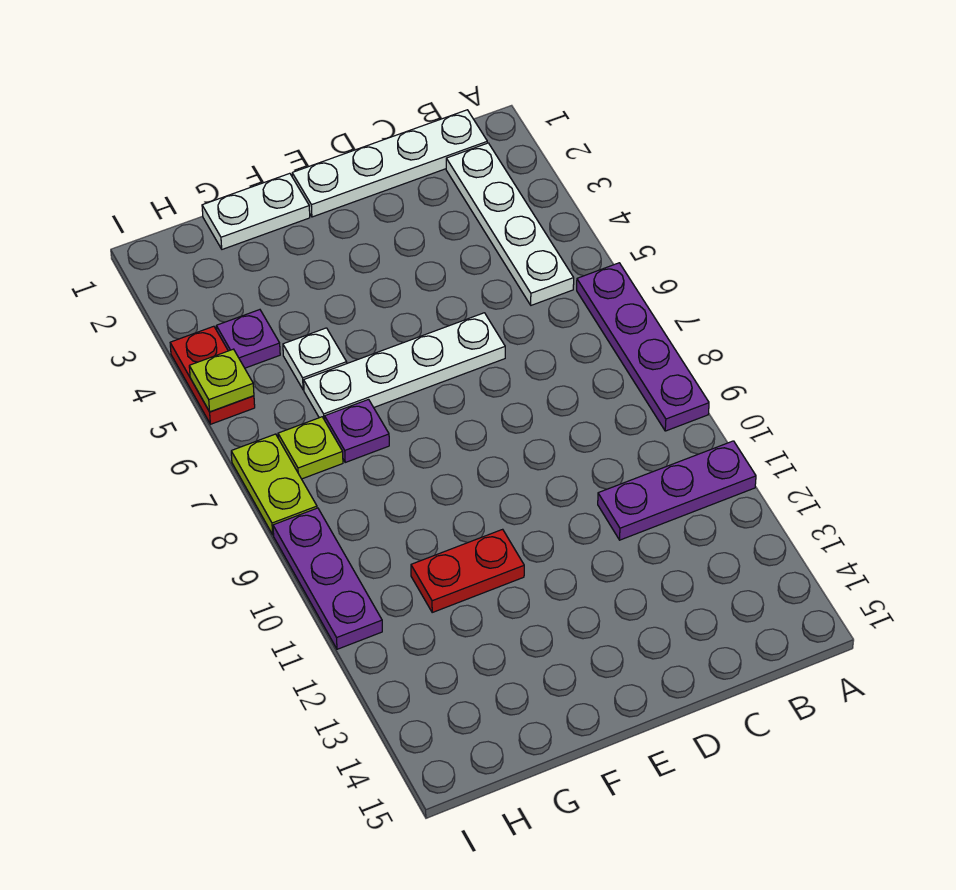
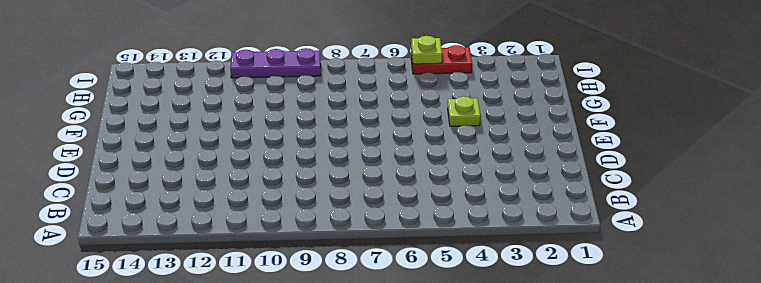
lime plate F4 level 1 -> lime plate H7 level 1
none -> purple plate A6:A9 level 1
none -> purple plate A11:C11 level 1
none -> white plate B1:E1 level 1

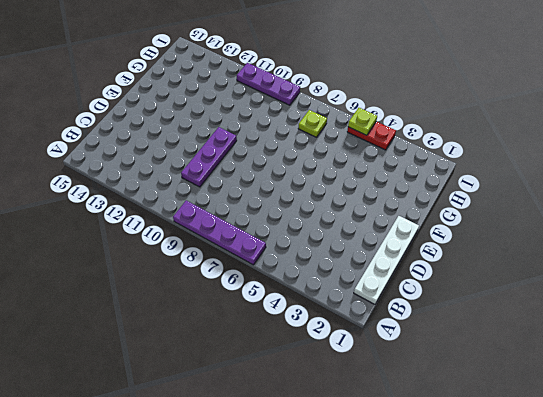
purple plate C10:E10 level 1 -> purple plate A11:C11 level 1
none -> white plate B2:B5 level 1
none -> white plate D6:G6 level 1
none -> white plate F1:G1 level 1

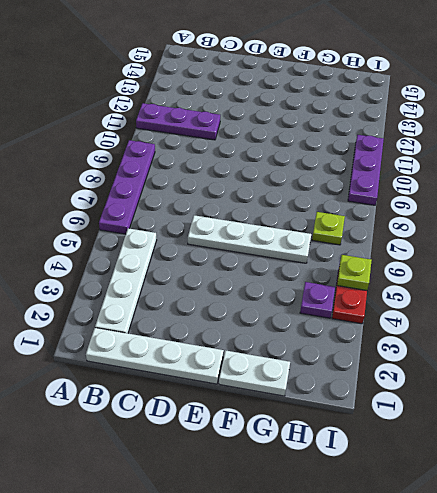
none -> red plate F11:G11 level 1
none -> white plate G5 level 1
none -> purple plate G7 level 1

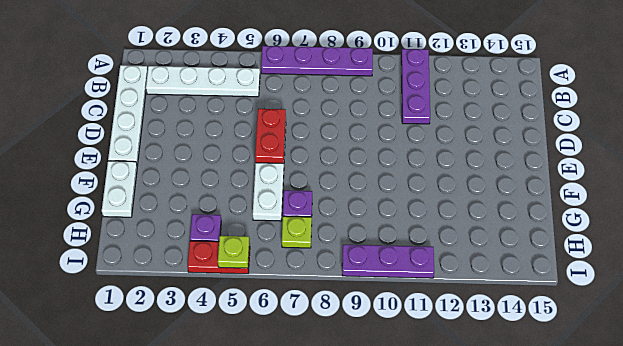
red plate D6:E6 level 2 -> red plate F11:G11 level 1
none -> white plate G5 level 1
none -> lime plate I7:I8 level 1

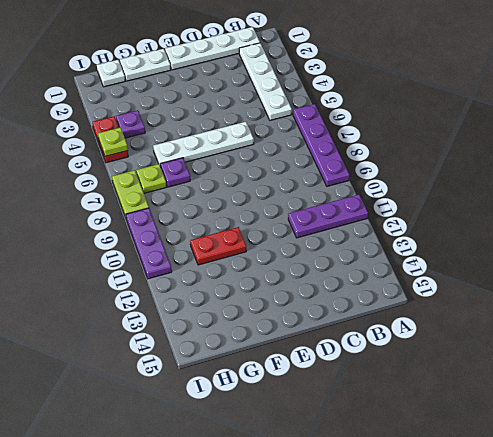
white plate H1 level 1 -> white plate G5 level 1

